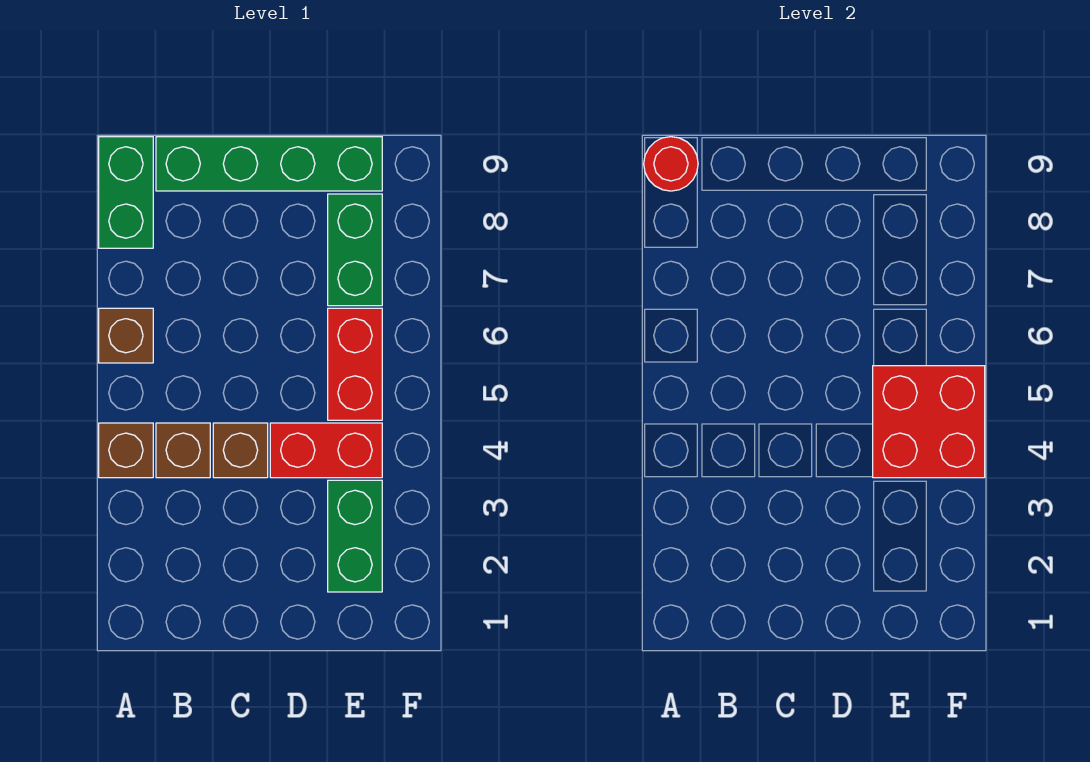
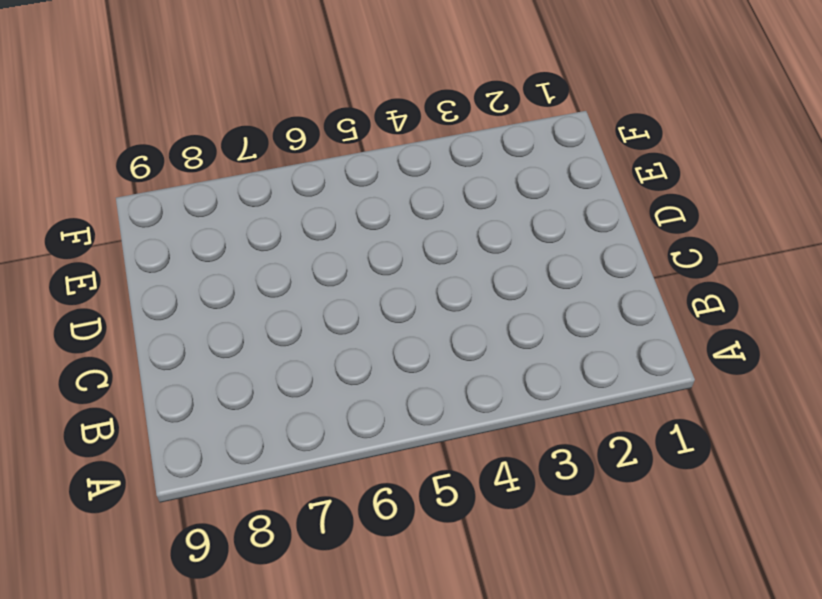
none -> brown brick A4 level 1
none -> brown brick A6 level 1
none -> green brick A8:A9 level 1

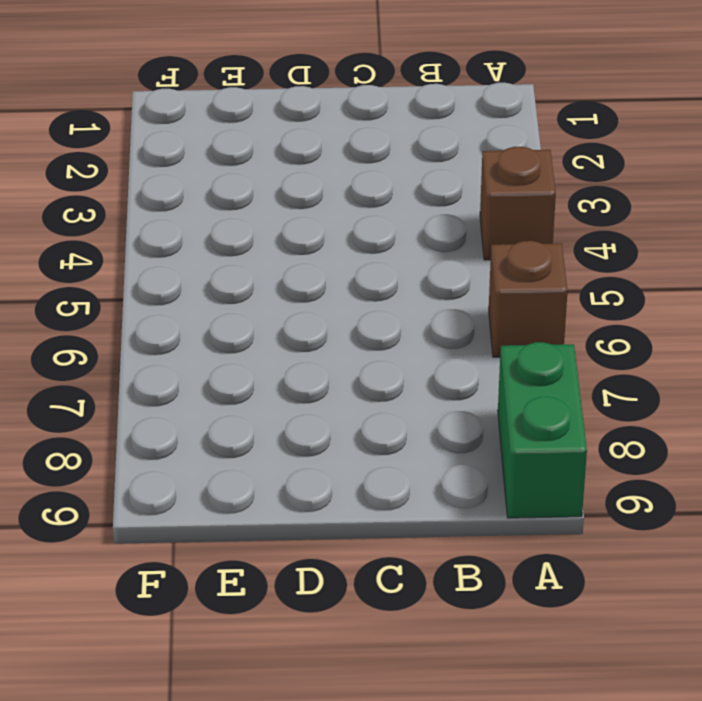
none -> brown brick B4 level 1
none -> green brick B9:E9 level 1
none -> brown brick C4 level 1

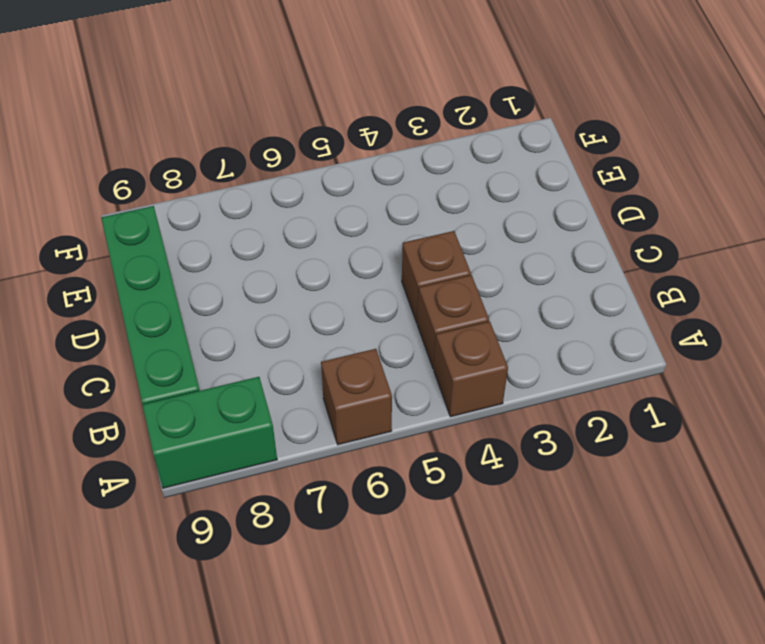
none -> red brick D4:E4 level 1
none -> green brick E2:E3 level 1
none -> red brick E5:E6 level 1

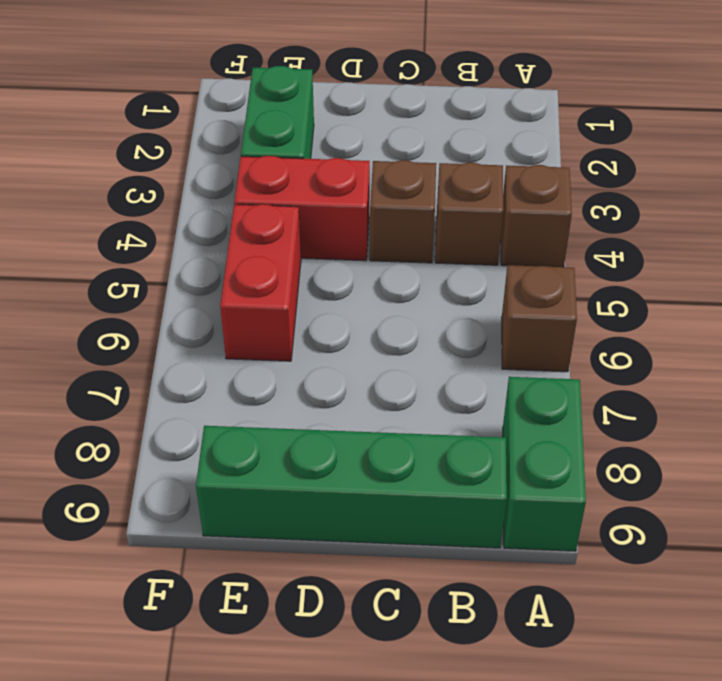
none -> green brick E7:E8 level 1
none -> red round brick A9 level 2
none -> red brick E4:F5 level 2

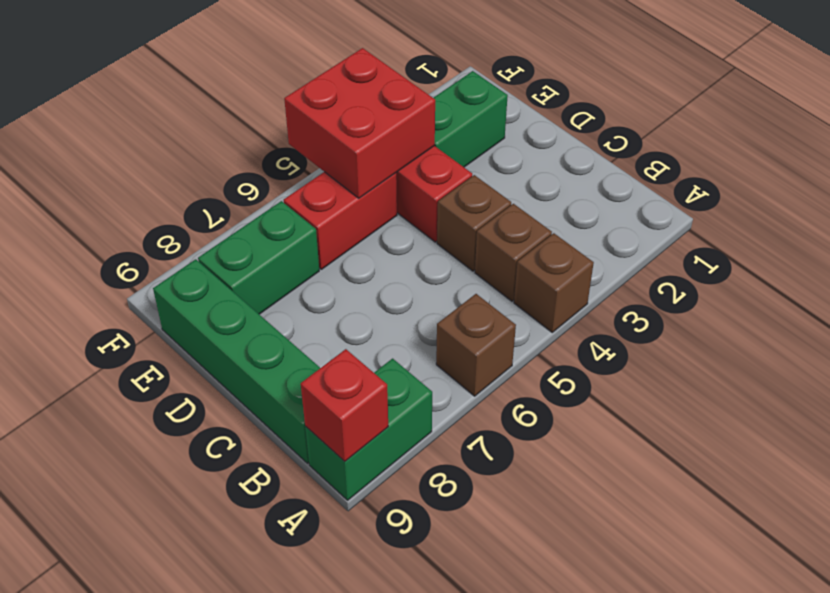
red brick A9 level 2 -> red round brick A9 level 2

